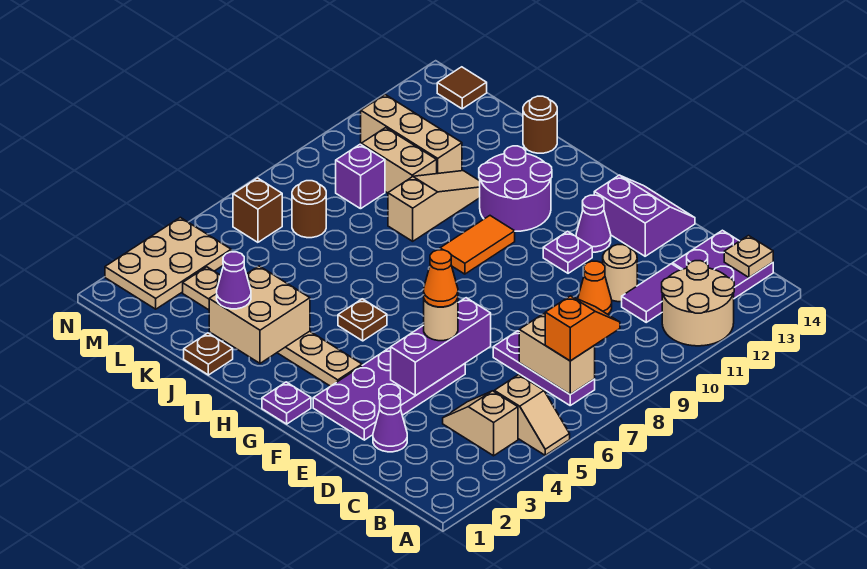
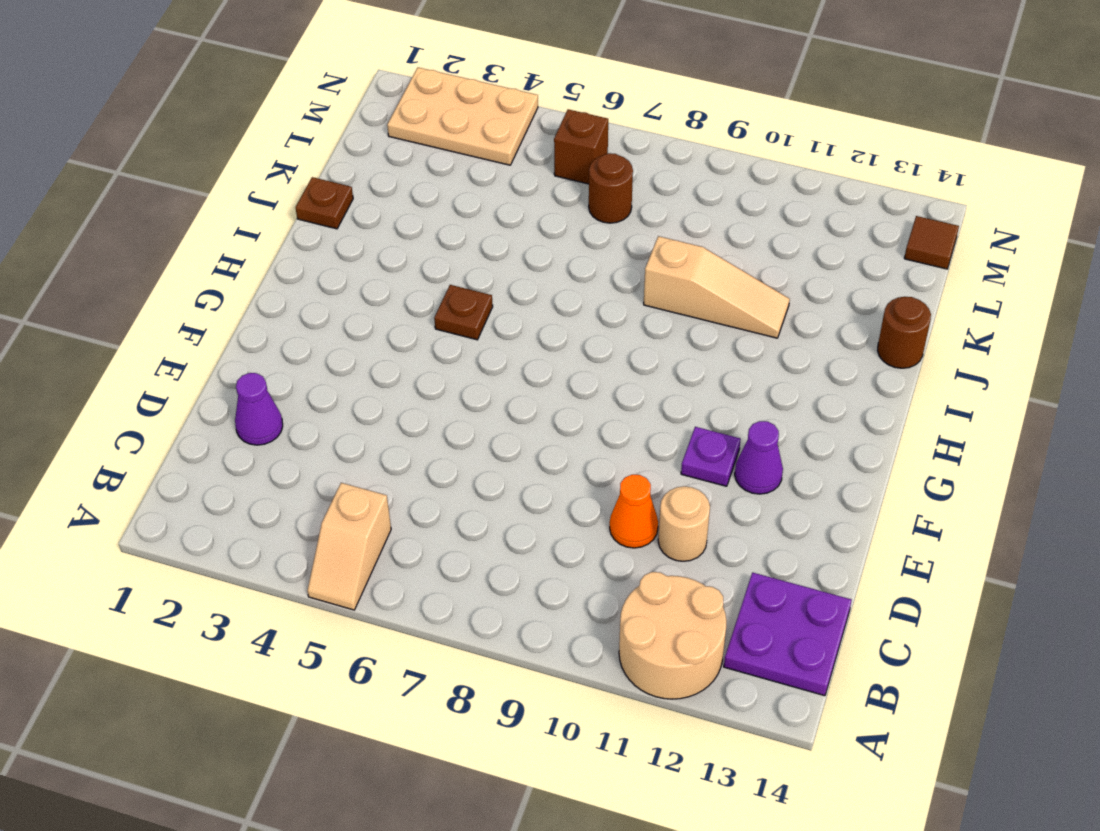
none -> tan slope B4:C4 level 1 top B
none -> purple plate B7:D7 level 1
none -> purple tile C11:C12 level 1
none -> purple plate E2:F5 level 1

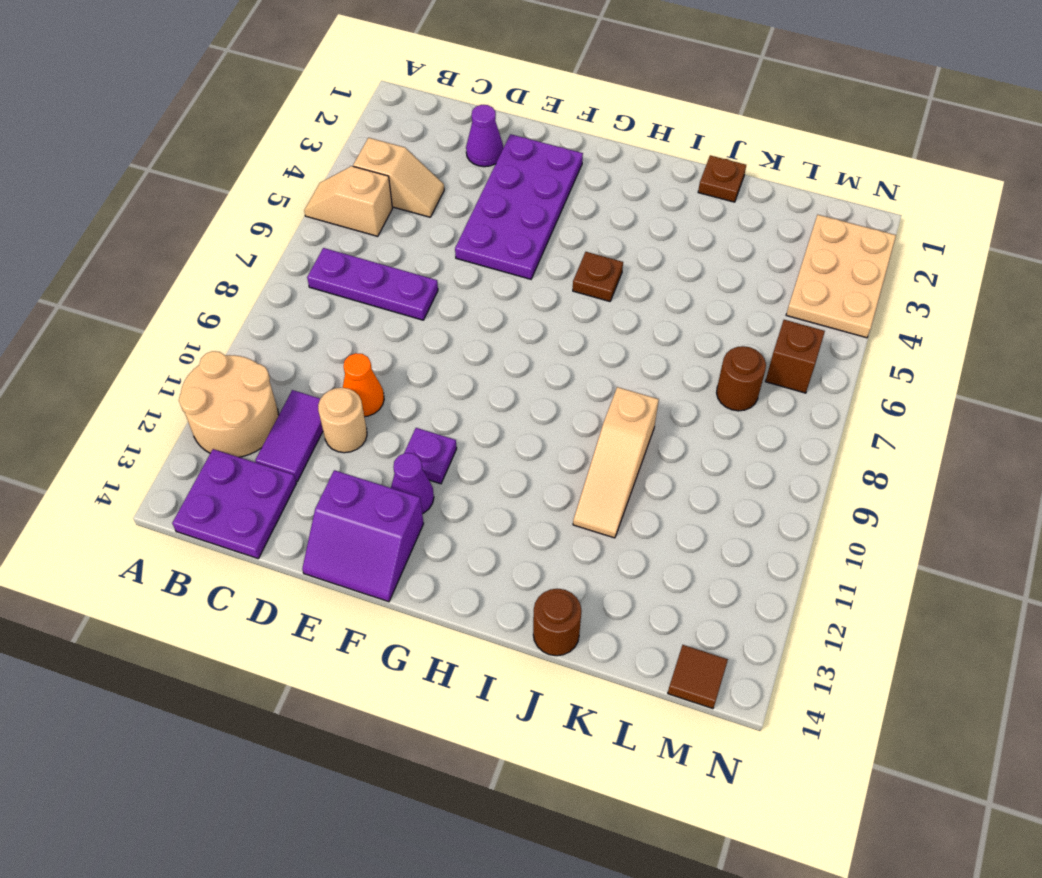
none -> purple plate G1 level 1
none -> tan plate G3:L3 level 1
none -> orange tile H9:H10 level 1
none -> purple round brick H11:I12 level 1

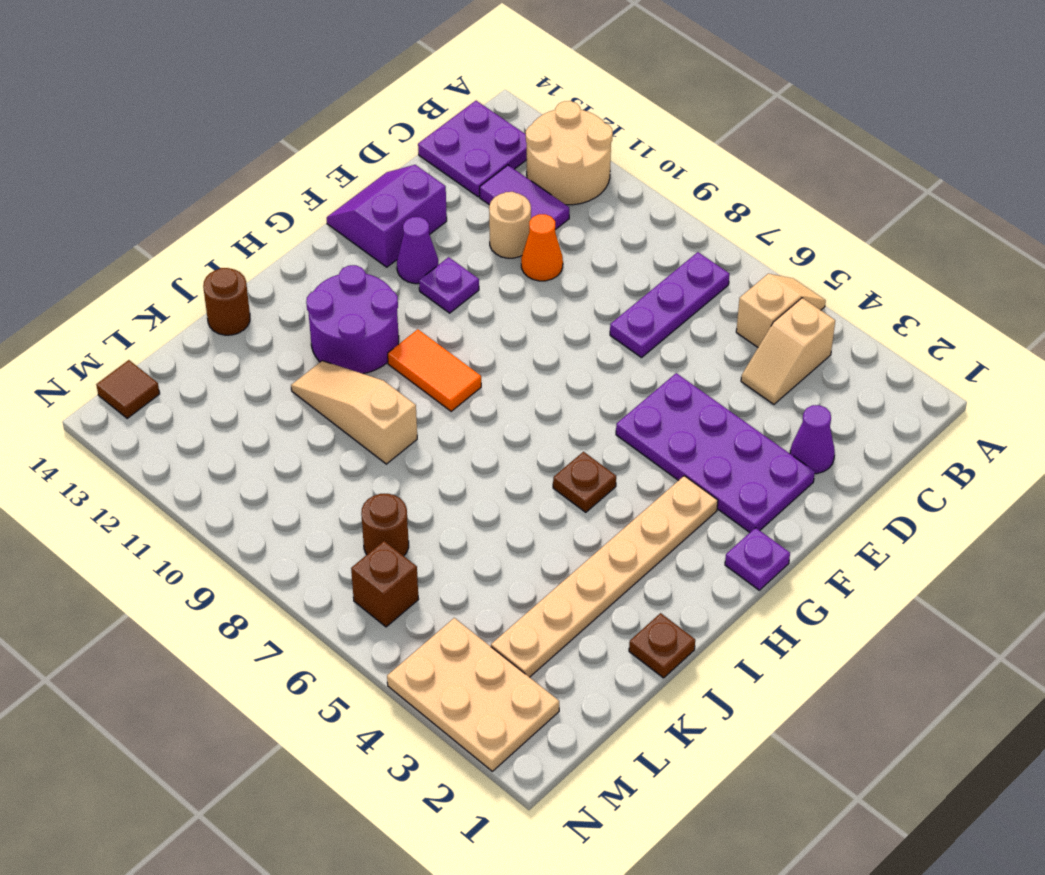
none -> tan brick K10:L10 level 1
none -> tan brick K11:M11 level 1
none -> purple brick L9 level 1
none -> tan brick B7:C7 level 2

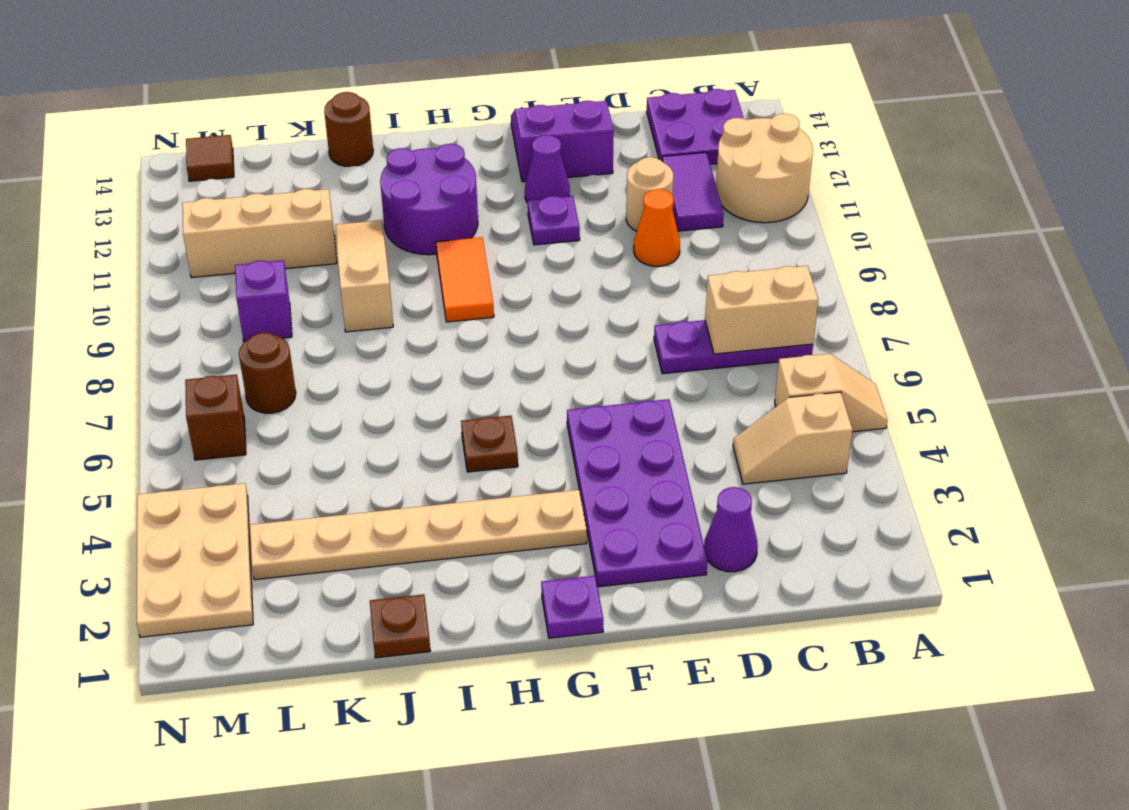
none -> tan brick K10:L10 level 1
none -> tan plate B14 level 2
none -> purple brick E4:E6 level 2
none -> tan brick I2:J3 level 2

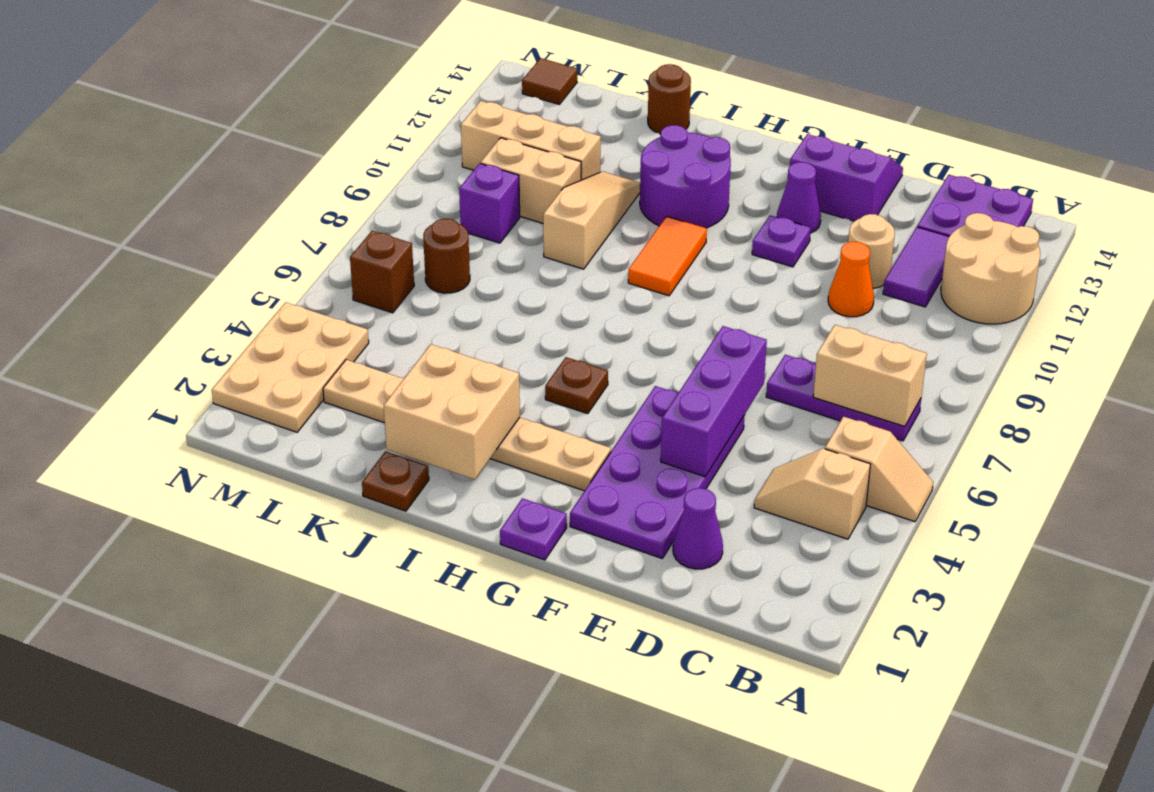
none -> tan plate B14 level 2
none -> orange slope B7:B8 level 3 top 7
none -> tan round brick E5 level 3
none -> purple cone J2 level 3

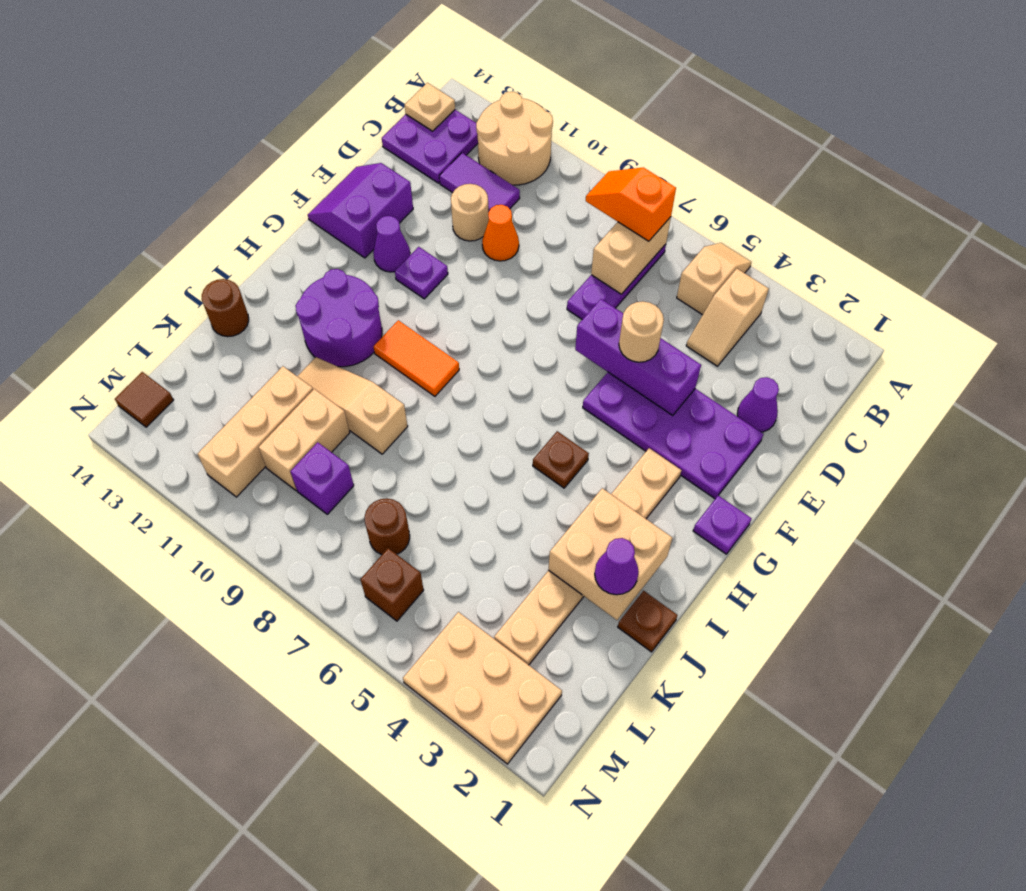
none -> orange cone E5 level 4

